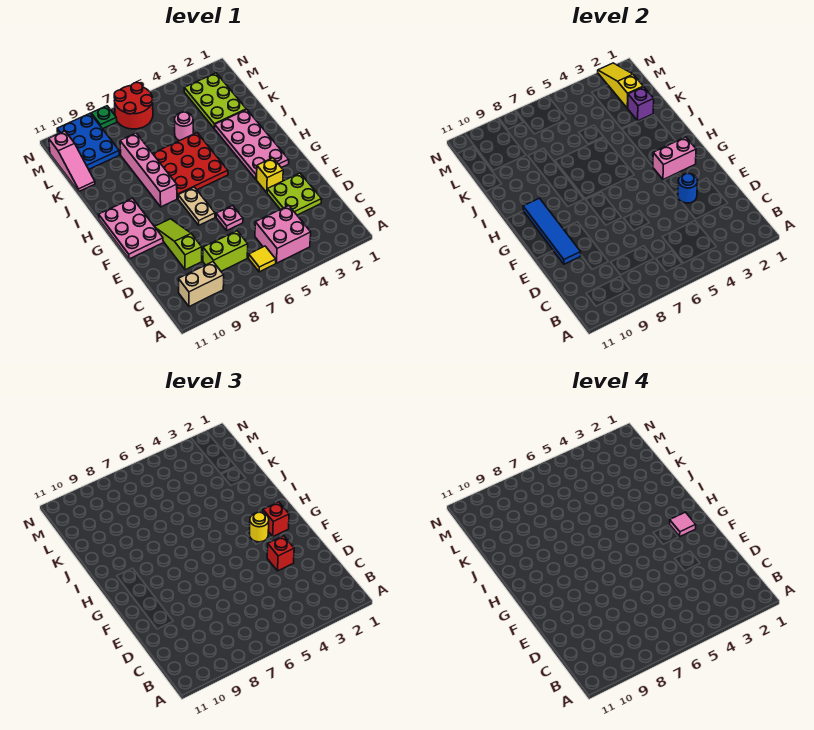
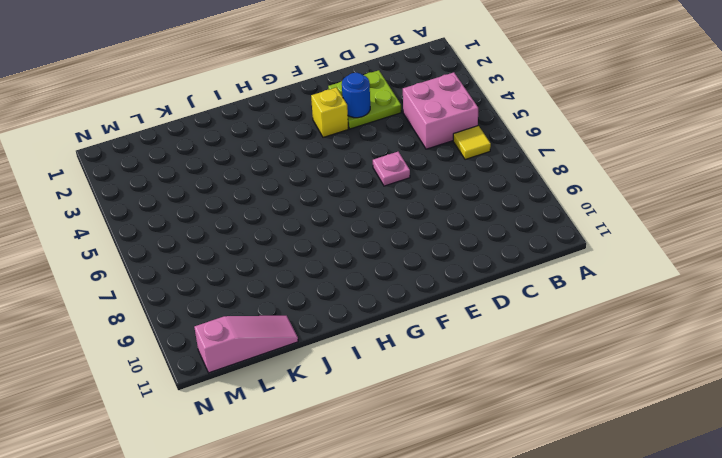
none -> tan brick B9:B10 level 1
none -> lime brick C7:C8 level 1
none -> lime slope D9:F9 level 1 top D

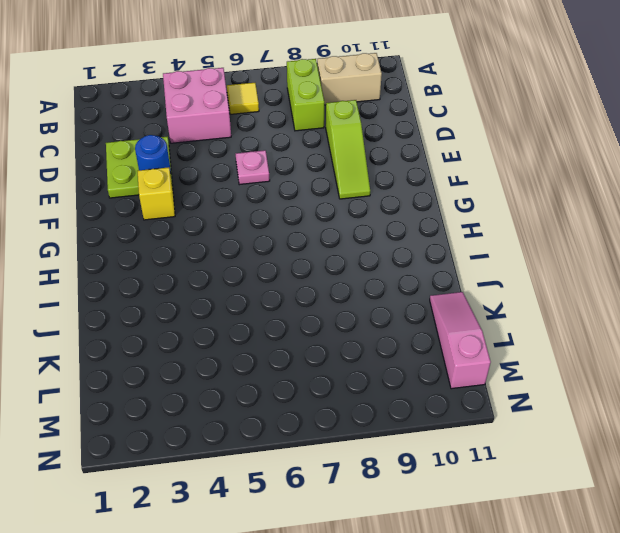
lime brick B8:C8 level 1 -> lime brick C7:C8 level 1
none -> tan plate F7:G7 level 1
none -> pink plate F10:H11 level 1
none -> pink plate G2:J3 level 1

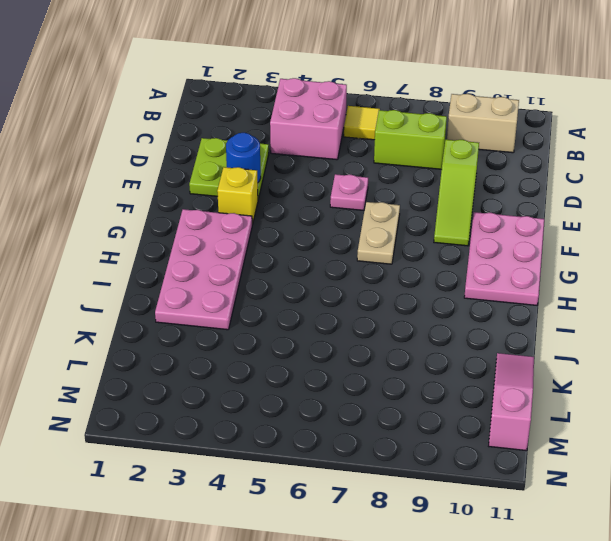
none -> red plate H5:J7 level 1
none -> pink brick H8:K8 level 1
none -> lime plate K2:M3 level 1

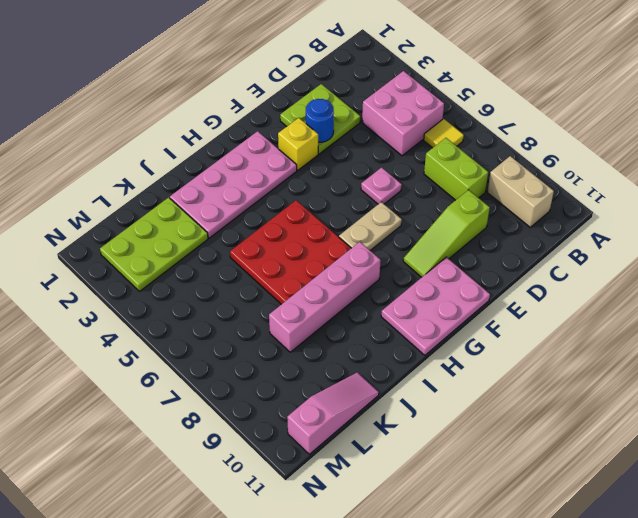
none -> pink round brick K5 level 1
none -> blue plate L9:N10 level 1
none -> red round brick M6:N7 level 1

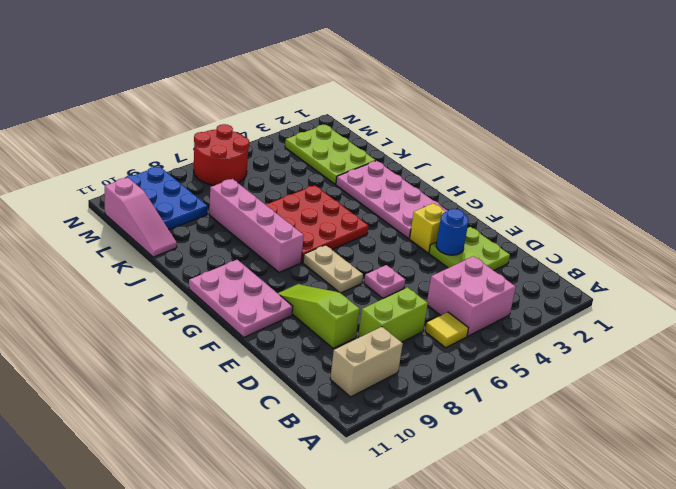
none -> pink round brick K5 level 1
none -> green plate N8 level 1
none -> blue tile E10:H10 level 2

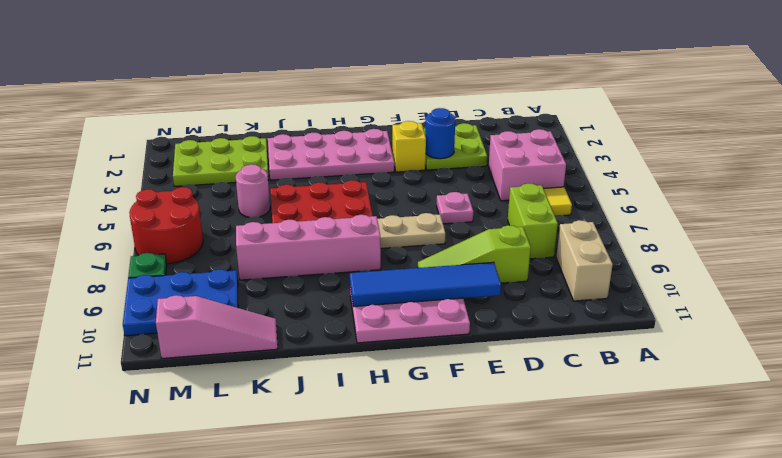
none -> pink brick G2:G3 level 2
none -> purple brick K2 level 2
none -> yellow slope L2:N2 level 2 top L

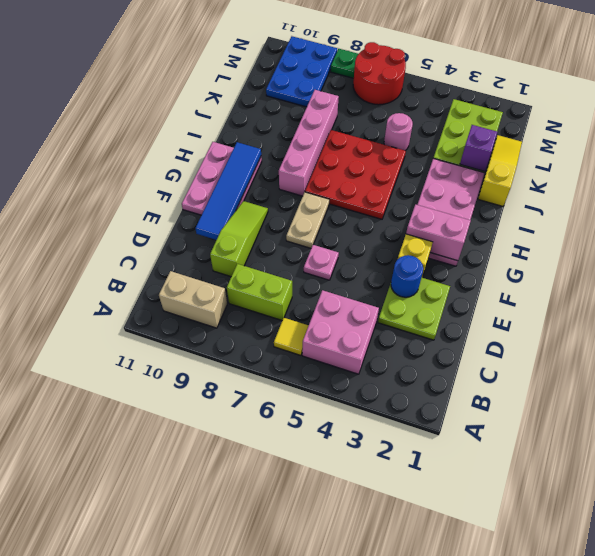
yellow slope J1:L1 level 1 top J -> yellow slope L2:N2 level 2 top L
none -> pink slope K11:M11 level 1 top M
none -> red brick E3 level 3
none -> red brick G2 level 3

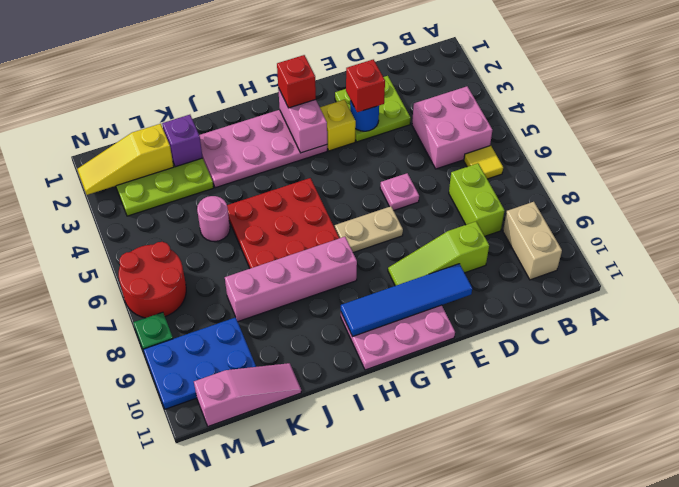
none -> yellow round brick G3 level 3
none -> pink tile G2 level 4

